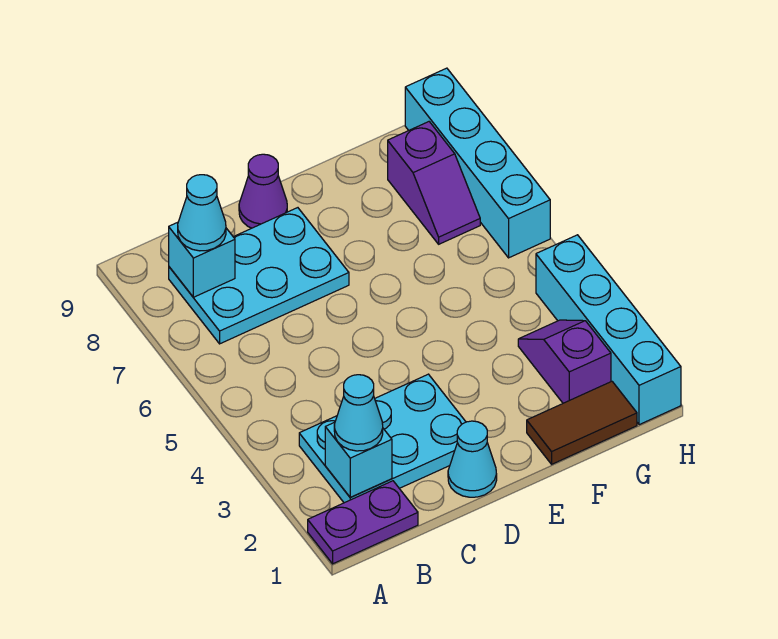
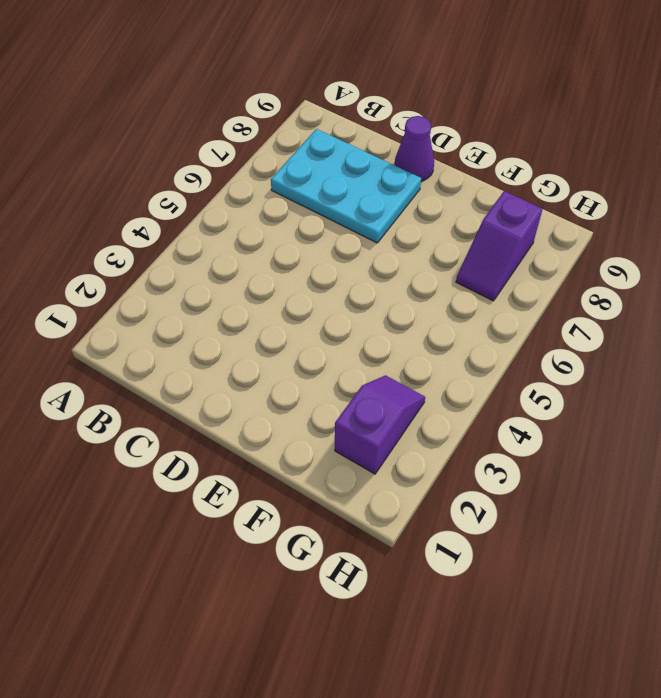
none -> purple plate A1:B1 level 1
none -> cyan plate B2:D3 level 1
none -> cyan cone D1 level 1

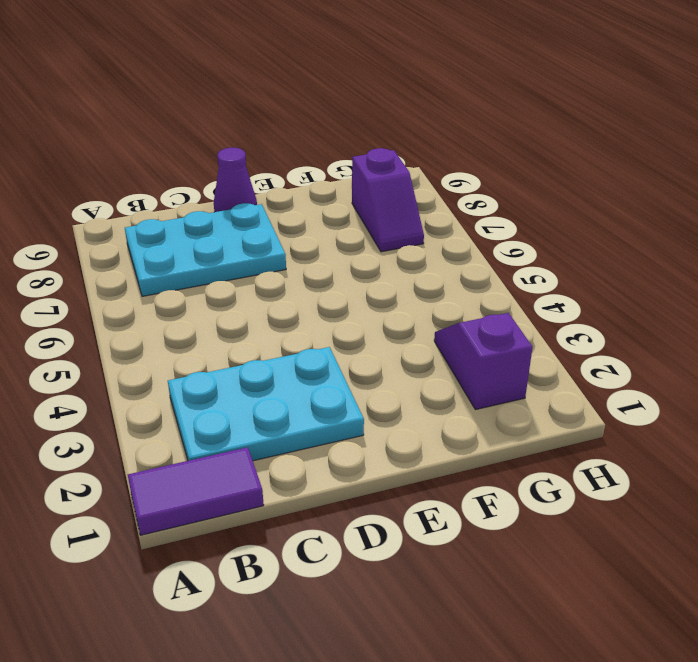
purple tile A1:B1 level 1 -> purple plate A1:B1 level 1
none -> cyan cone D1 level 1
none -> brown tile F1:G1 level 1
none -> cyan brick H1:H4 level 1

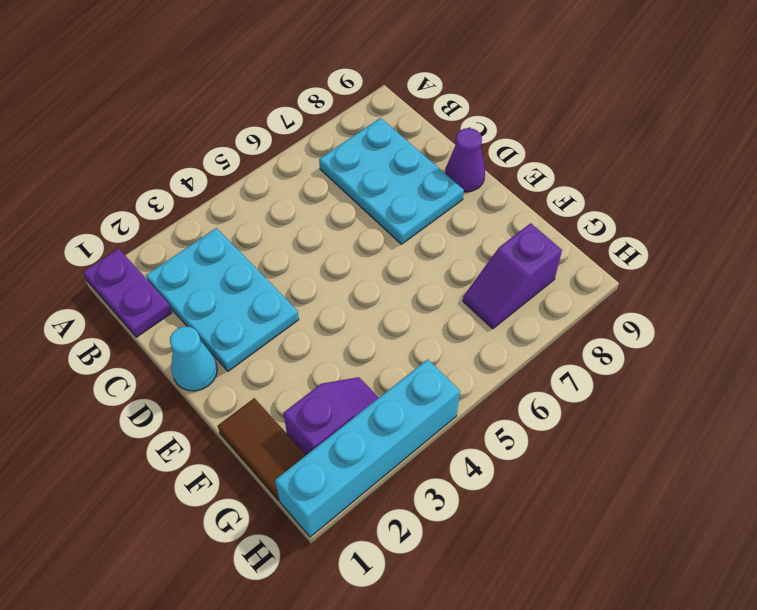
none -> cyan brick H6:H9 level 1
none -> cyan brick B2 level 2
none -> cyan brick B8 level 2

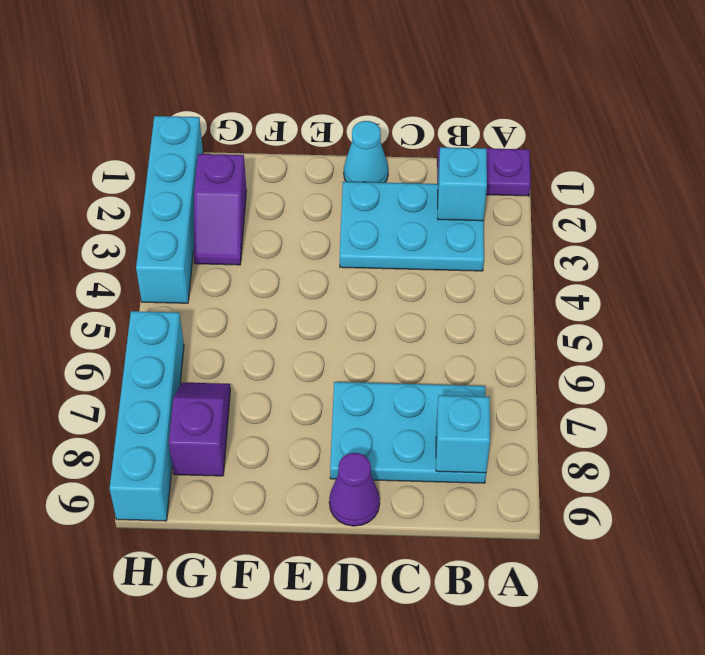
none -> brown tile F1:G1 level 1
none -> cyan cone B2 level 3
none -> cyan cone B8 level 3

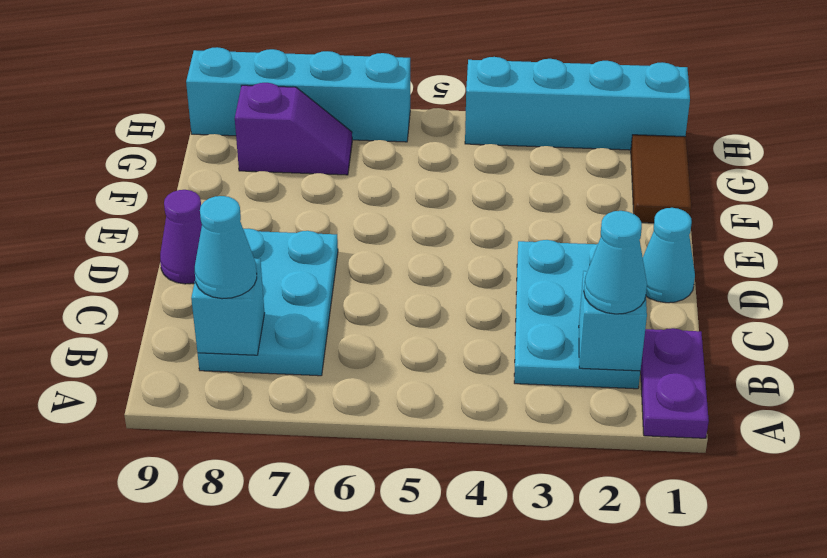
none -> purple slope G2:G3 level 1 top 2

